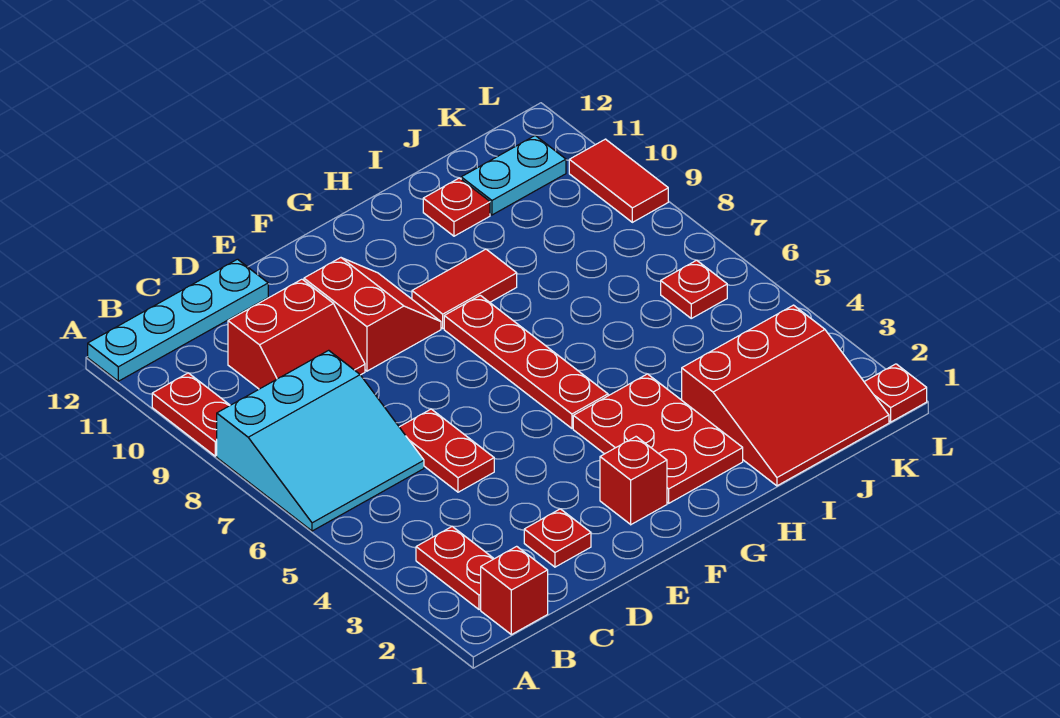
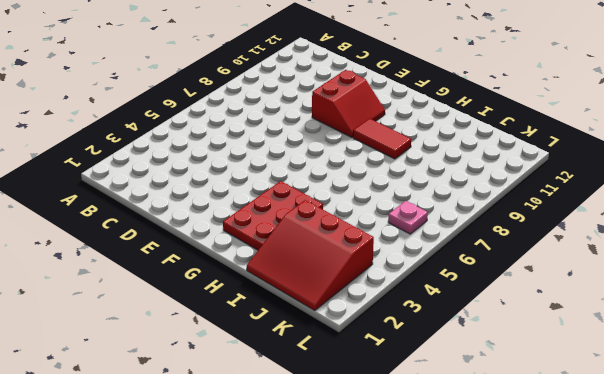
pink plate K6 level 1 -> red plate K6 level 1
none -> cyan slope A6:C8 level 1 top 8
none -> red plate A9:A10 level 1
none -> cyan plate A12:D12 level 1

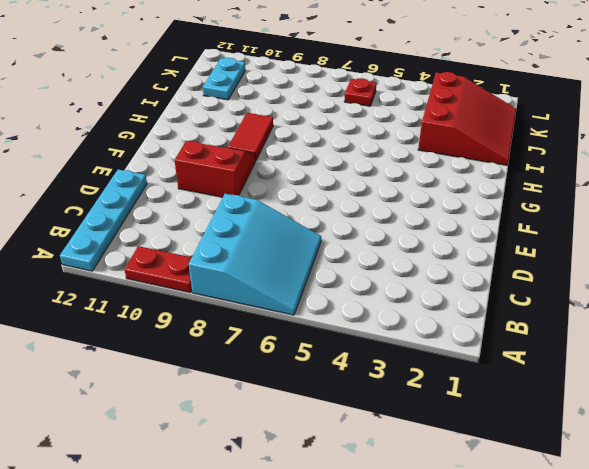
none -> red brick B1 level 1
none -> red plate B2:B3 level 1
none -> red slope C9:D10 level 1 top 10

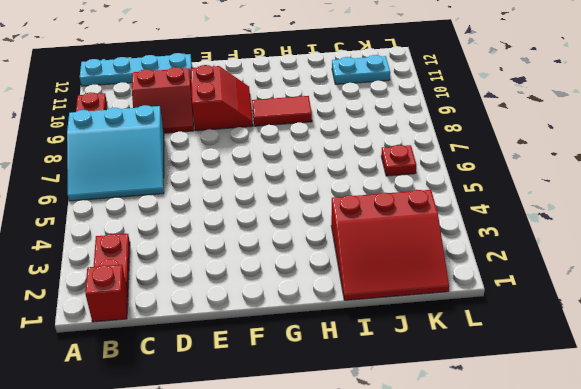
none -> red plate D2 level 1
none -> red plate D5:D6 level 1
none -> red brick F2 level 1

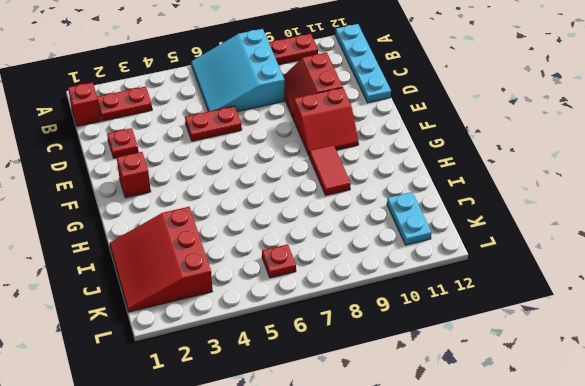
none -> red plate G2:H4 level 1
none -> red plate G5:G8 level 1
none -> red plate I11 level 1

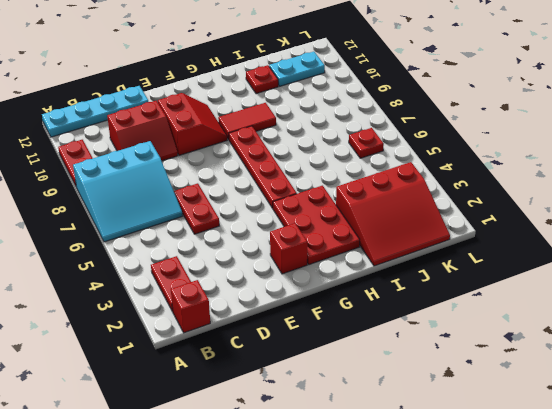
none -> red plate D2 level 1
none -> red plate L1 level 1
none -> red tile L9:L10 level 1

